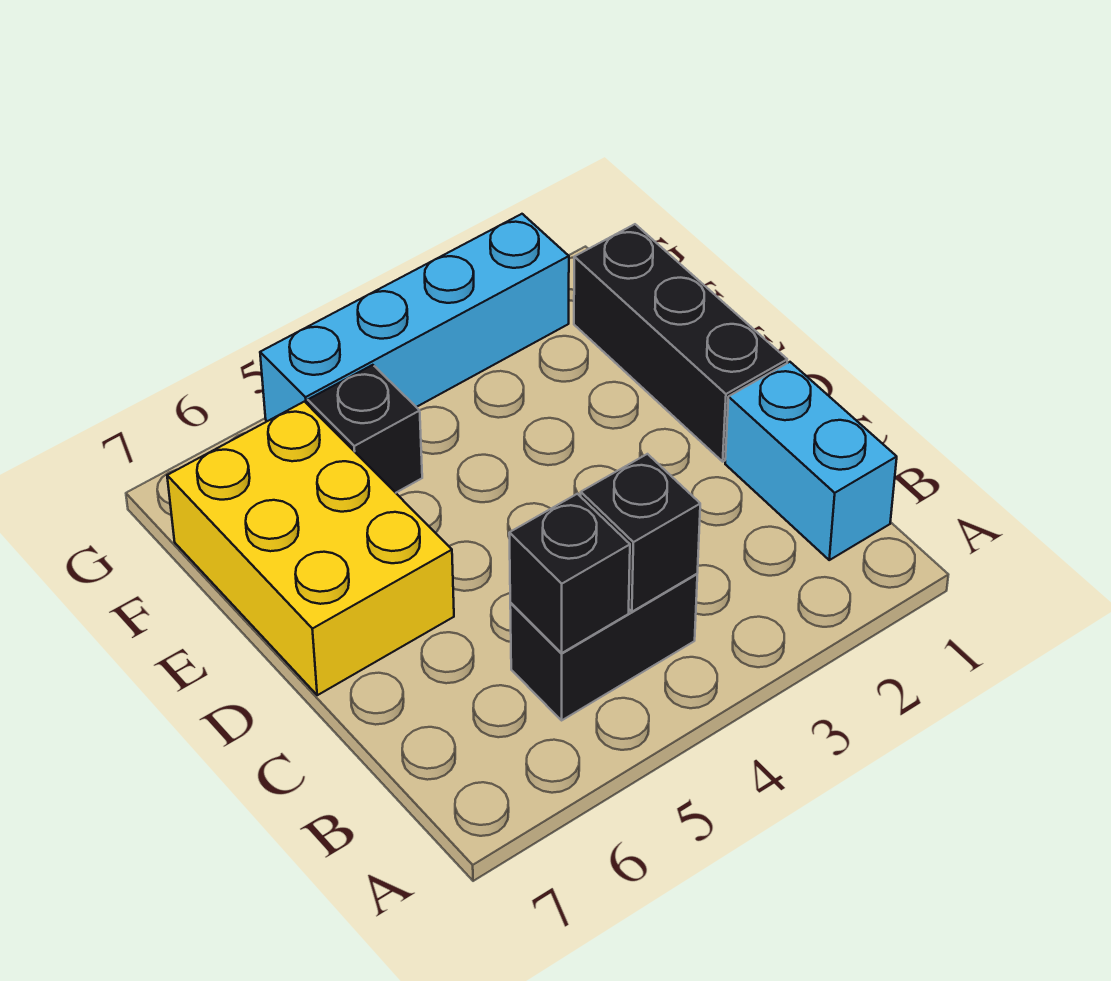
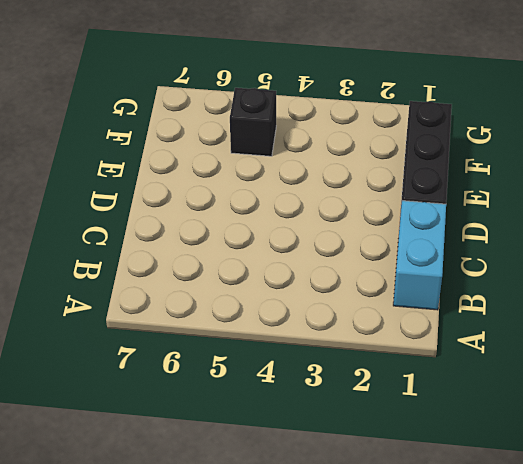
none -> black brick B4:B5 level 1
none -> yellow brick D6:F7 level 1

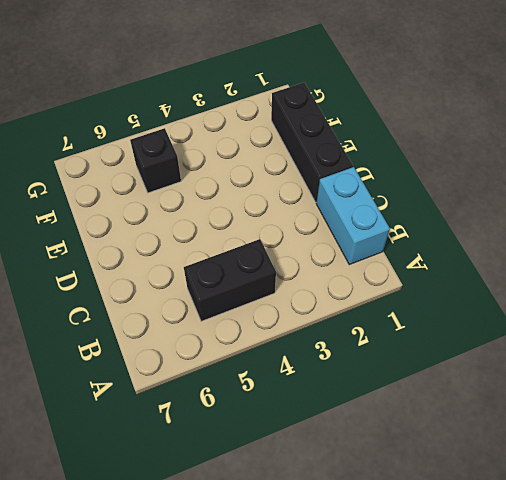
none -> yellow brick D6:F7 level 1
none -> cyan brick G2:G5 level 1

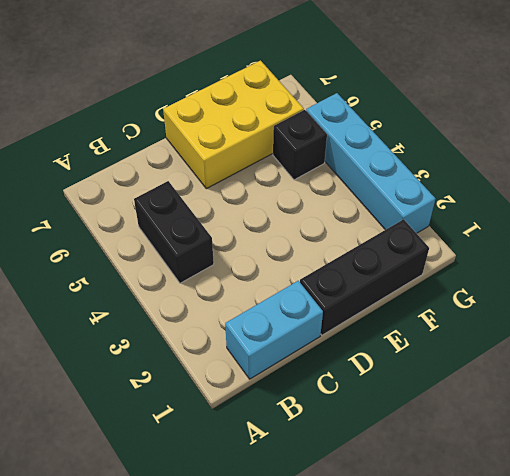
none -> black brick B4 level 2
none -> black brick B5 level 2

